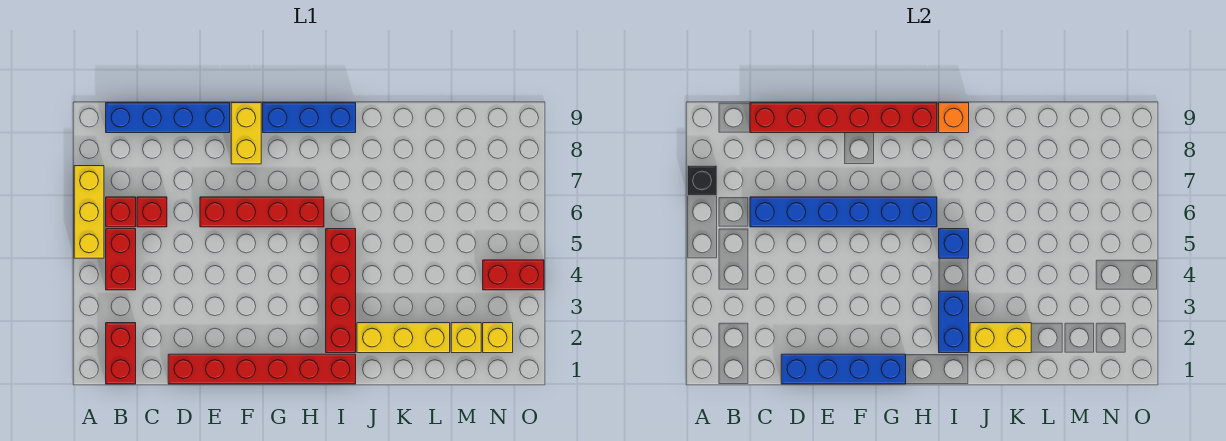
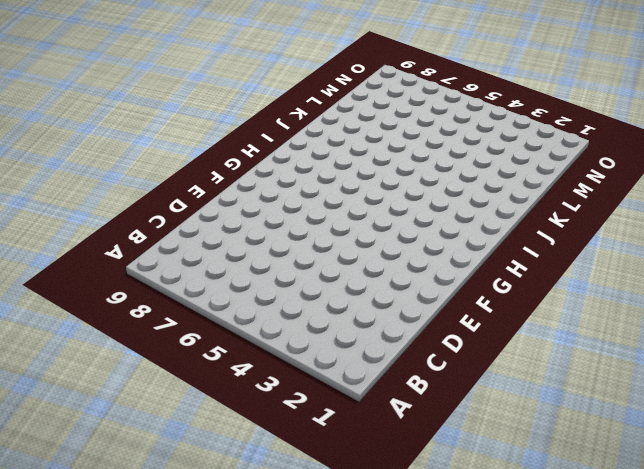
none -> yellow brick A5:A7 level 1
none -> red brick B1:B2 level 1
none -> red brick B4:B5 level 1

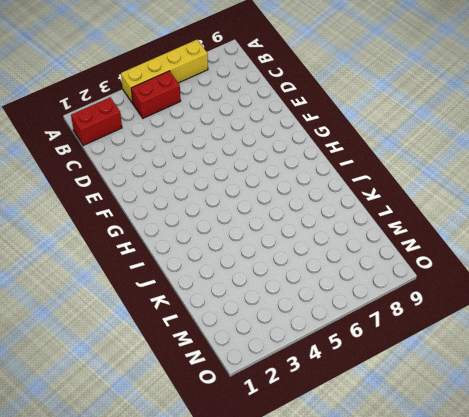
yellow brick A4:A7 level 1 -> yellow brick A5:A7 level 1
none -> red brick B6 level 1
none -> blue brick B9:E9 level 1
none -> red brick C6 level 1

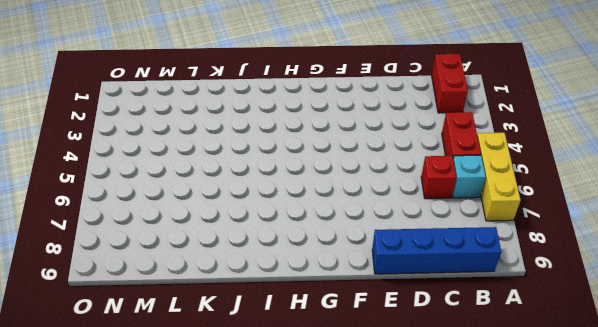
cyan brick B6 level 1 -> red brick B6 level 1
none -> red brick D1:I1 level 1
none -> red brick E6:H6 level 1
none -> yellow brick F8:F9 level 1

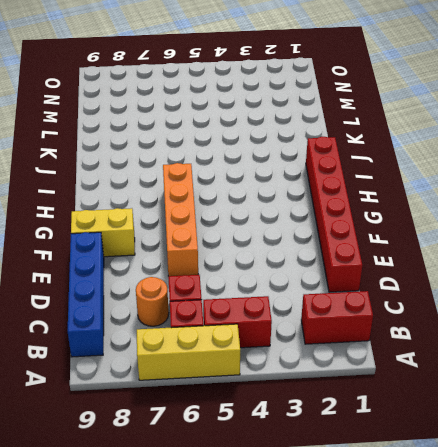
orange round brick C7 level 1 -> none
orange brick E6:H6 level 1 -> red brick E6:H6 level 1
none -> blue brick G9:I9 level 1
none -> red brick I2:I5 level 1
none -> yellow brick J2:L2 level 1

